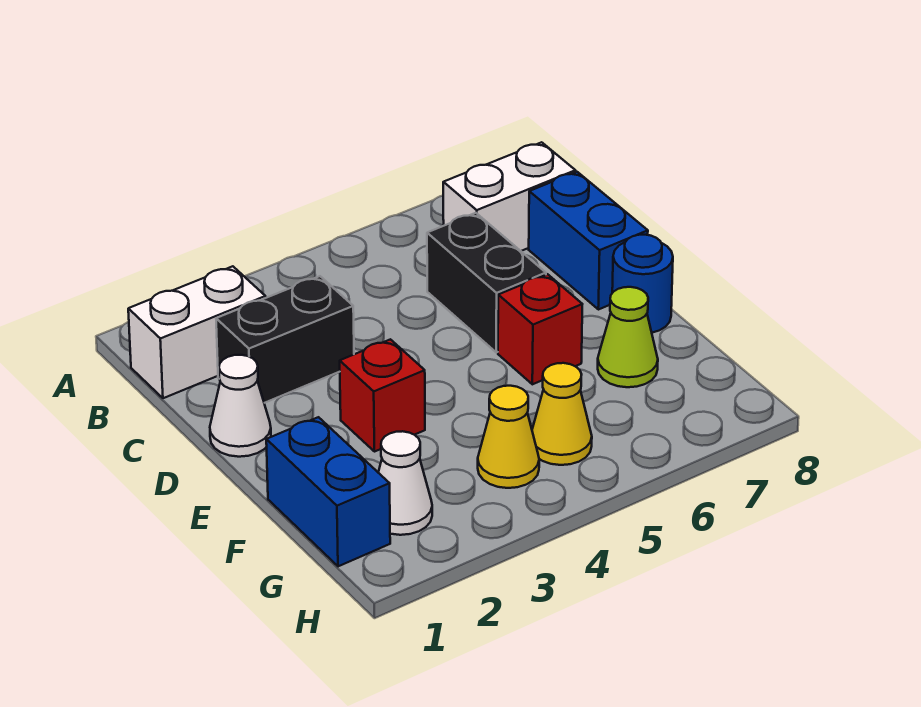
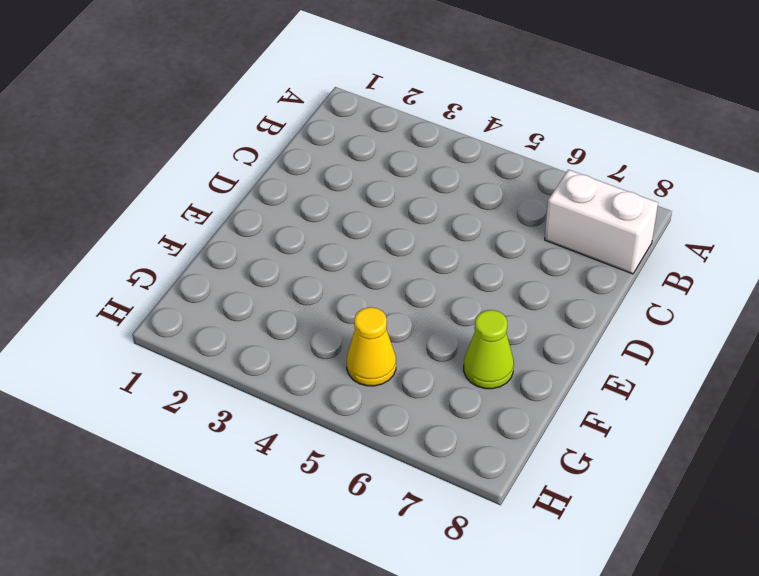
none -> white brick B1:B2 level 1
none -> black brick C2:C3 level 1
none -> black brick C6:D6 level 1

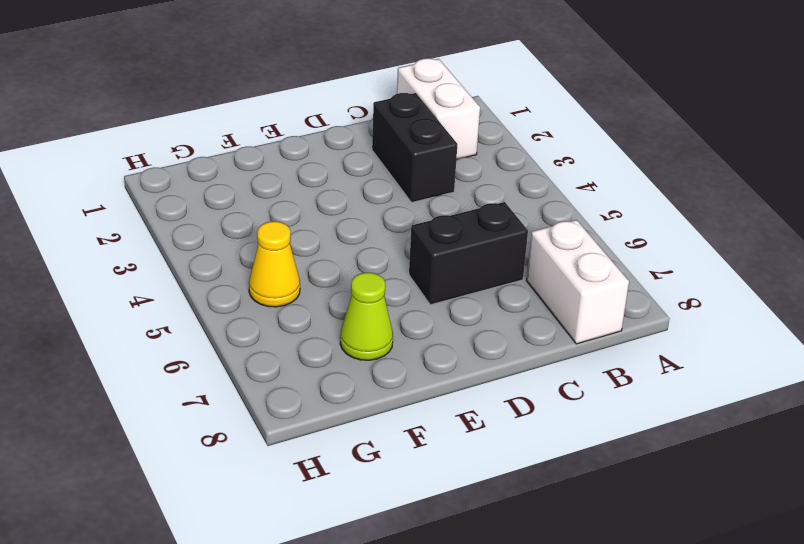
none -> blue brick C8:D8 level 1
none -> white cone D1 level 1
none -> red brick E3 level 1

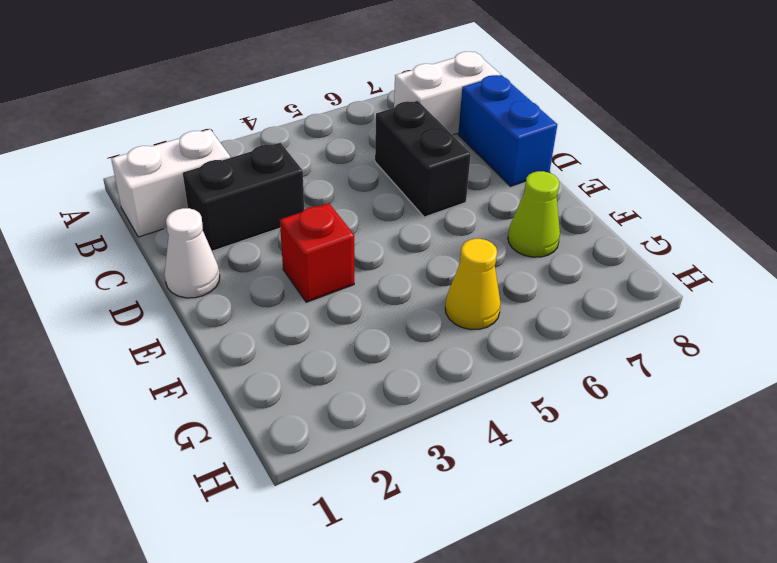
none -> red brick E6 level 1
none -> blue round brick E8 level 1
none -> blue brick F1:G1 level 1

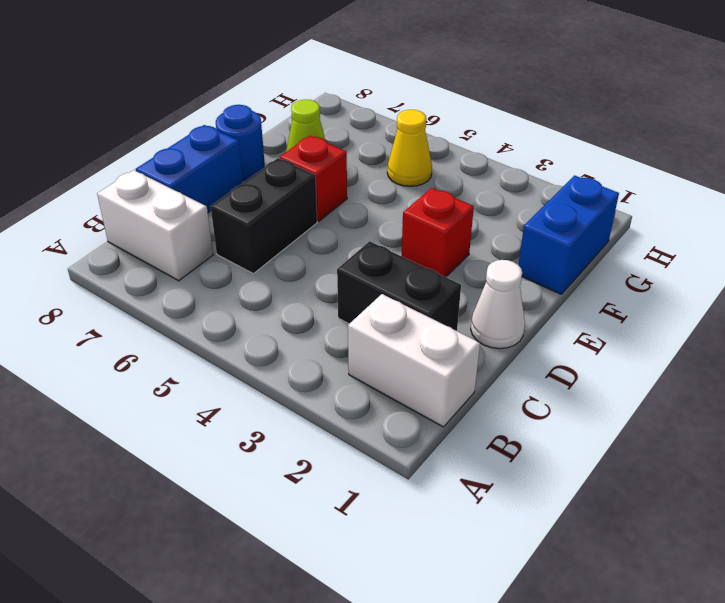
none -> white cone G2 level 1
none -> yellow cone G4 level 1

